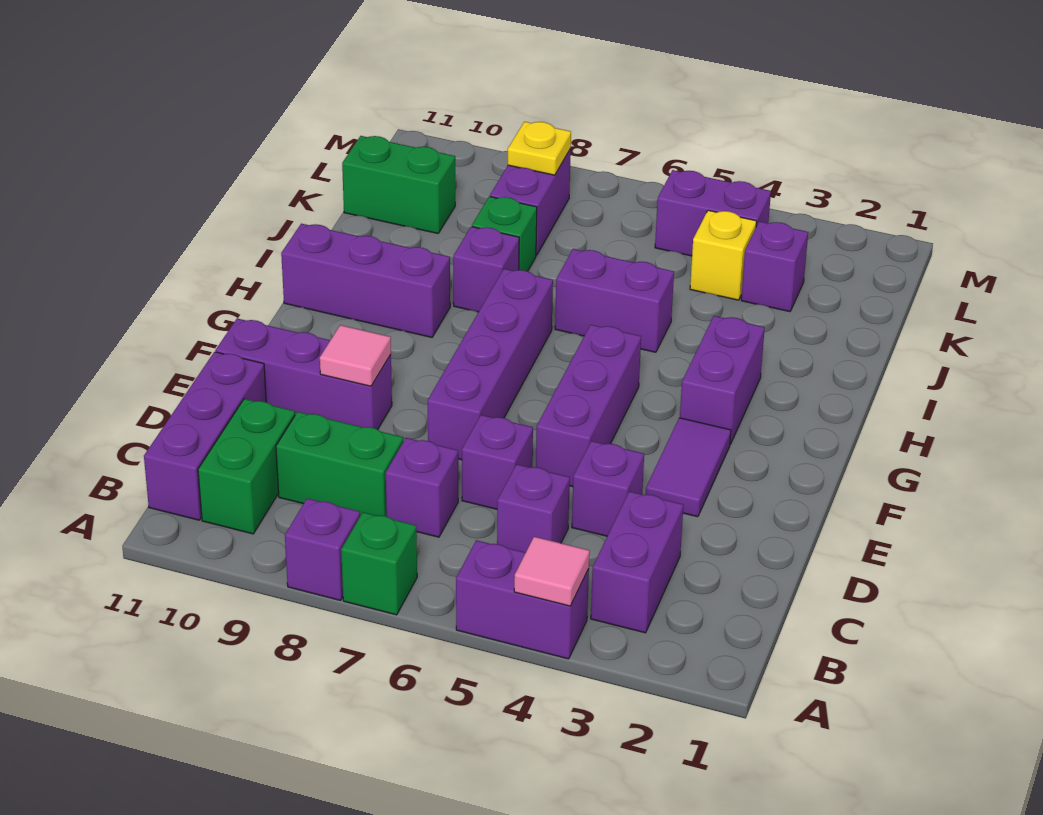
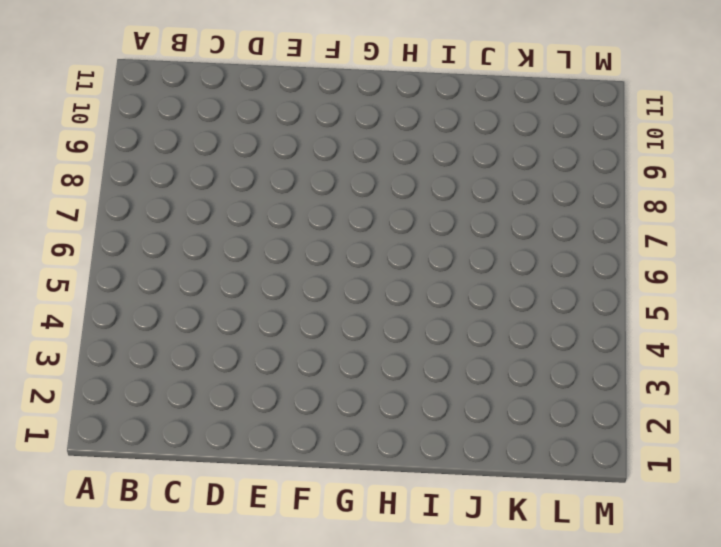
none -> purple brick A4:A5 level 1
none -> green brick A7 level 1
none -> purple brick A8 level 1

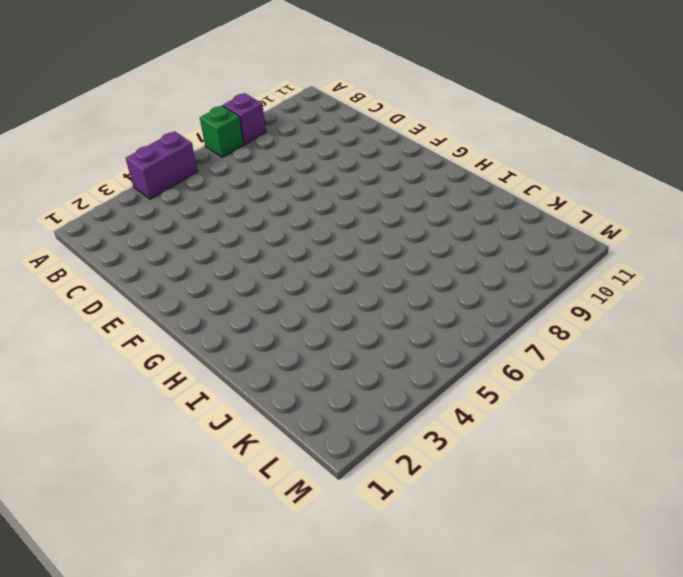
none -> purple brick B3:C3 level 1
none -> green brick B10:C10 level 1
none -> purple brick B11:D11 level 1

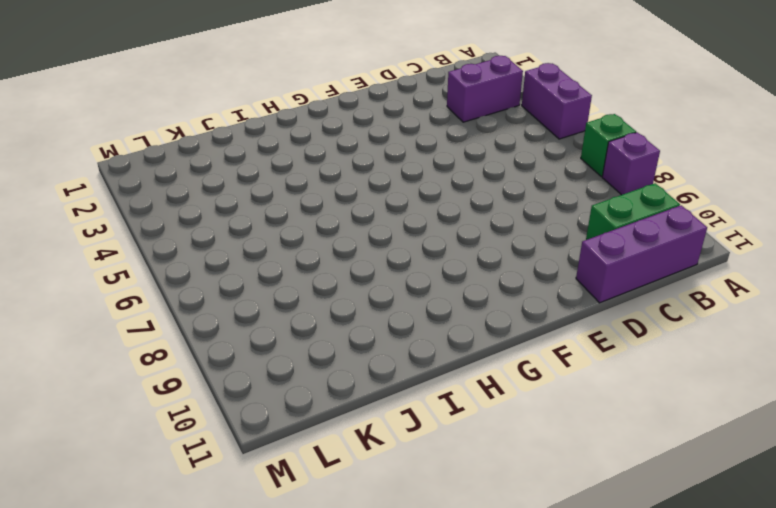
none -> purple brick C5 level 1
none -> purple brick C7 level 1
none -> green brick C8:C9 level 1

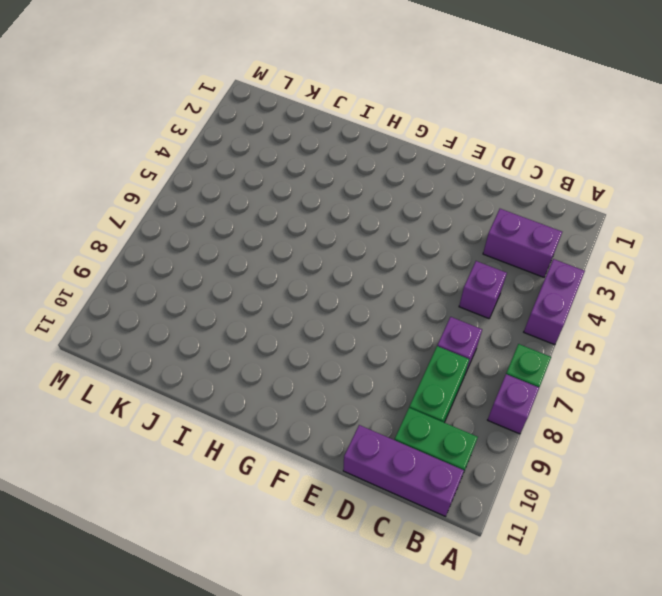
none -> purple brick D4 level 1
none -> purple brick D6 level 1
none -> purple tile E3:F3 level 1

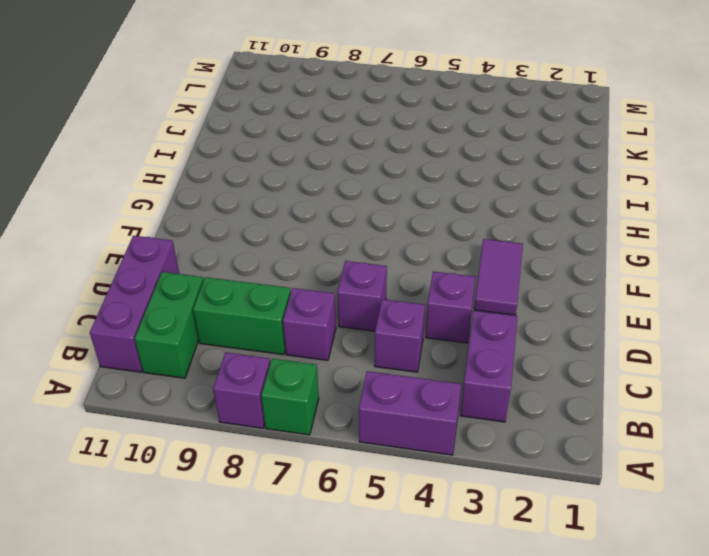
none -> purple brick E5:G5 level 1
none -> purple brick E7:H7 level 1
none -> purple brick E9:E11 level 1

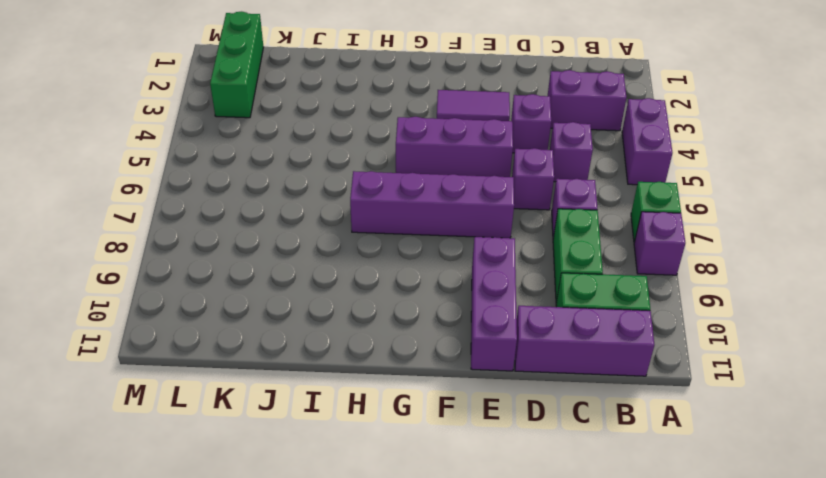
green brick L1:L3 level 1 -> none
none -> purple brick G3:H3 level 1
none -> purple brick H9:H11 level 1
none -> purple brick I5:I6 level 1

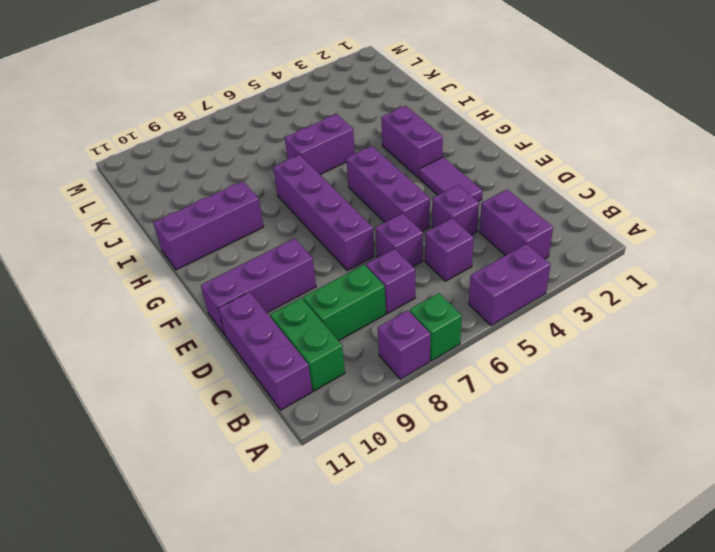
none -> purple brick I8 level 1
none -> green brick J8 level 1
none -> purple brick K3 level 1

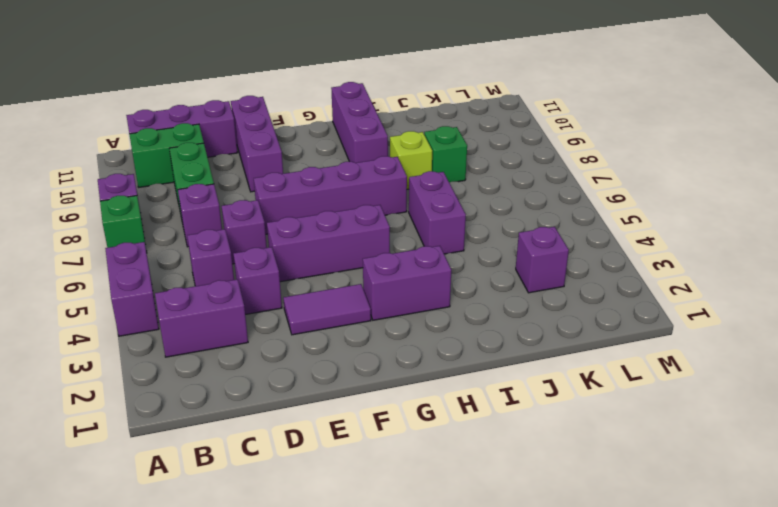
lime brick I8 level 1 -> purple brick I8 level 1
none -> yellow brick K4 level 1
none -> purple brick K8:L8 level 1
none -> green brick K10:K11 level 1

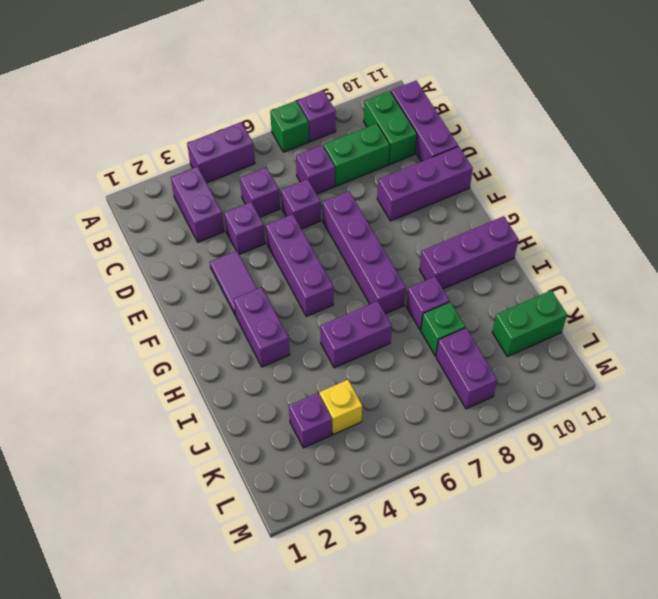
none -> purple brick L4:L5 level 1
none -> pink tile A4 level 2
none -> pink tile E9 level 2

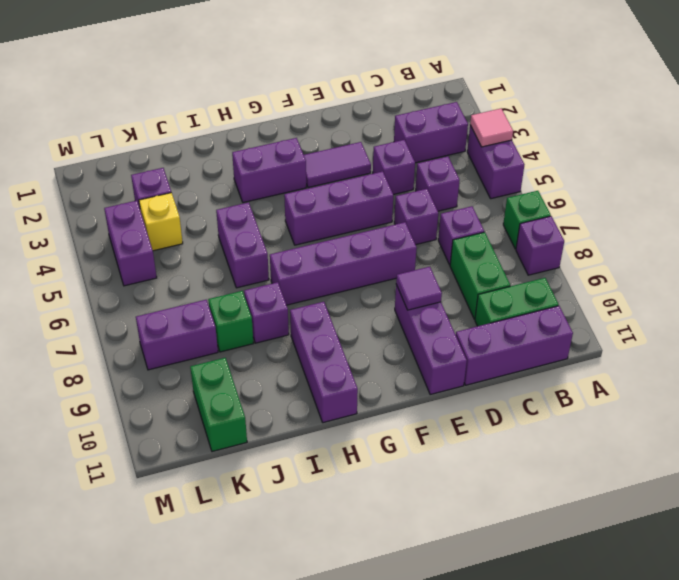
purple tile E9 level 2 -> pink tile E9 level 2
none -> yellow plate L8 level 2

